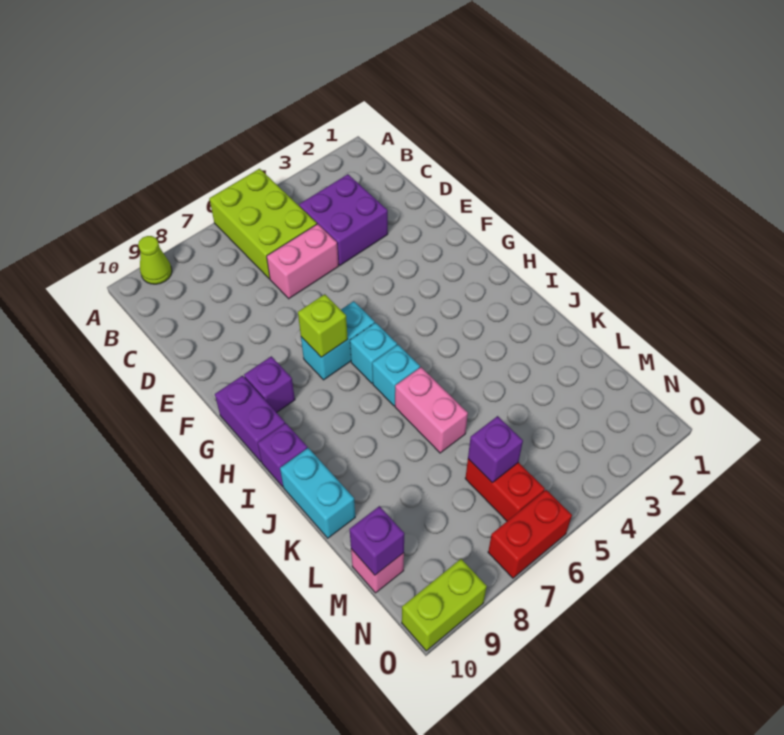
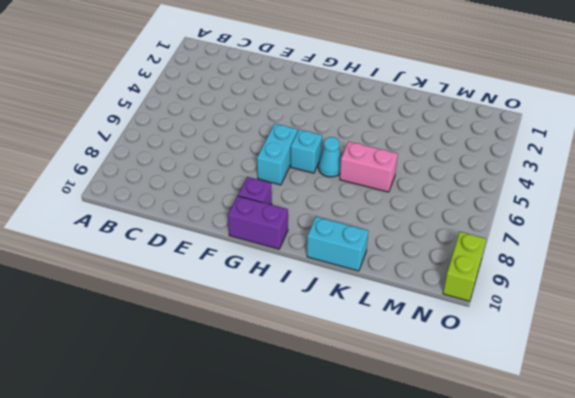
cyan cone I6 level 1 -> cyan brick I6 level 1
none -> lime brick A5:C6 level 1
none -> lime cone A9 level 1
none -> purple brick C3:D4 level 1

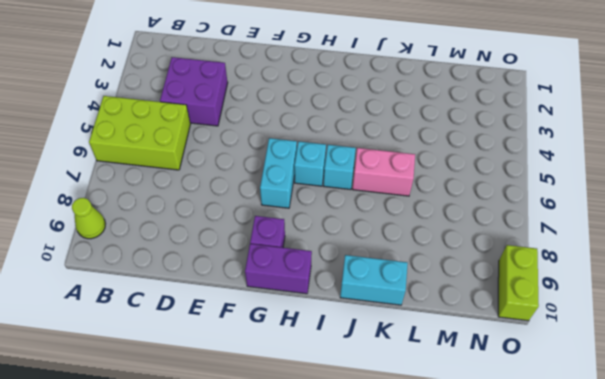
none -> pink brick D5:D6 level 1
none -> purple brick I10 level 1
none -> red brick M6:N6 level 1

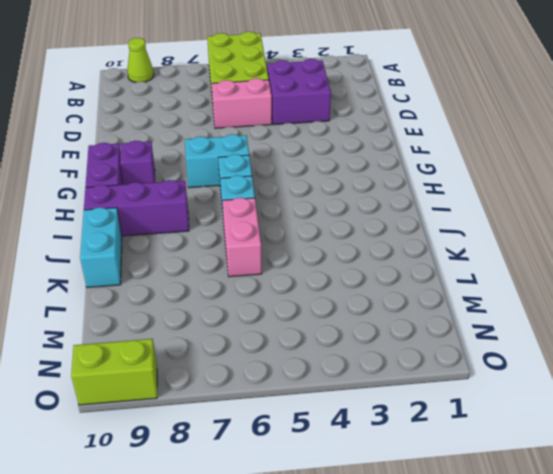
purple brick I8:I10 level 1 -> purple brick I10 level 1
none -> red brick M6:N6 level 1
none -> pink brick M10 level 1
none -> red brick O6:O7 level 1

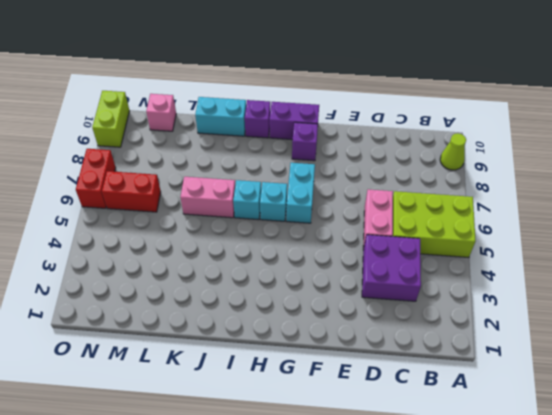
none -> lime brick G7 level 2
none -> purple brick M6 level 2
none -> purple brick M10 level 2

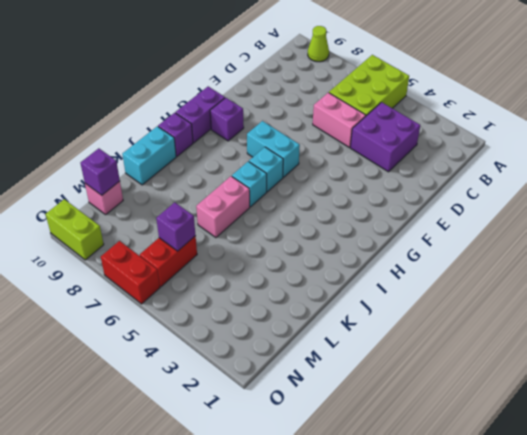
none -> lime brick G7 level 2

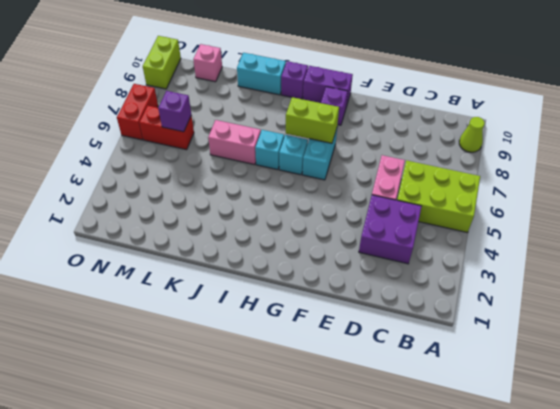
lime brick G7:H7 level 2 -> lime brick G7 level 2
none -> purple brick M10 level 2

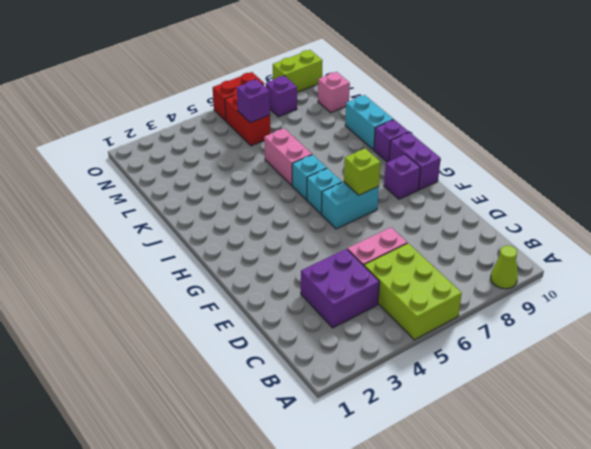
purple brick N8 level 1 -> purple brick M10 level 2

